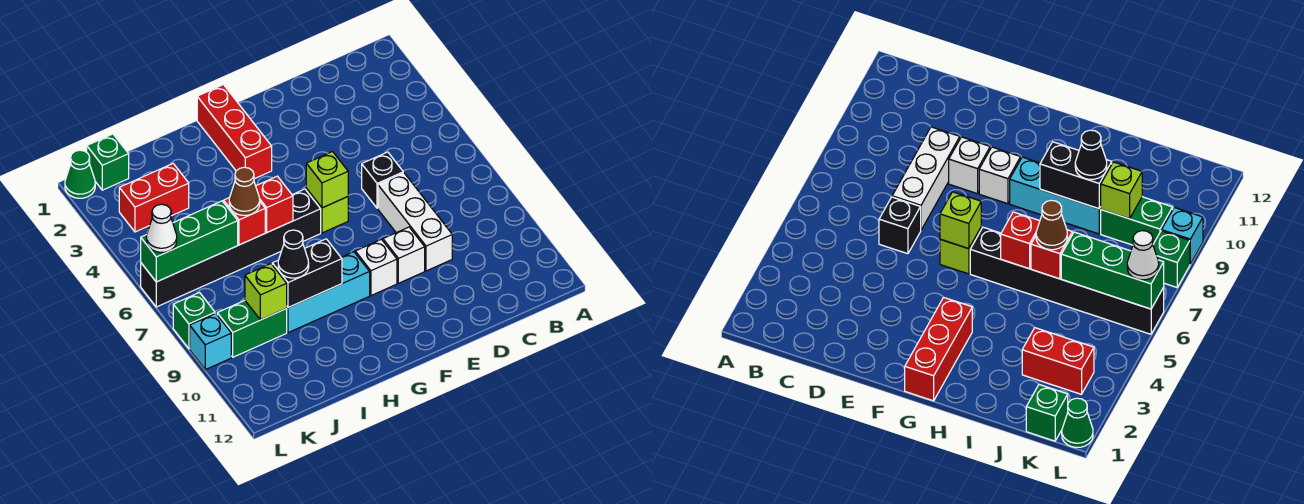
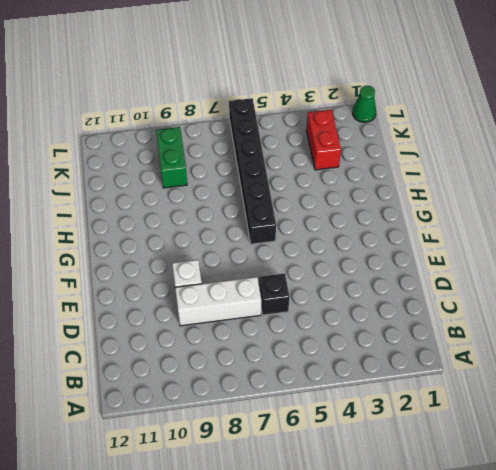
none -> lime brick F6 level 1
none -> white brick F9 level 1
none -> red brick G1:G3 level 1

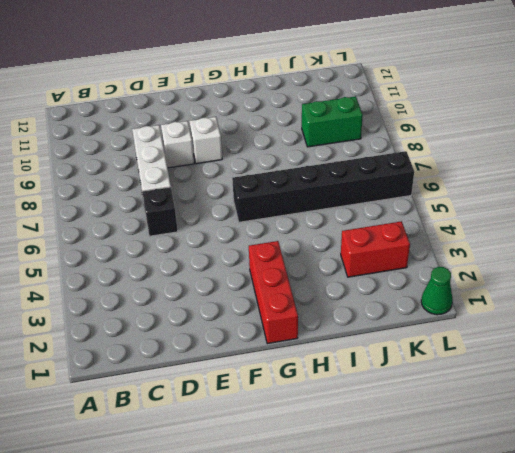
none -> lime brick F6 level 1
none -> cyan brick G9:I9 level 1
none -> green brick K1 level 1

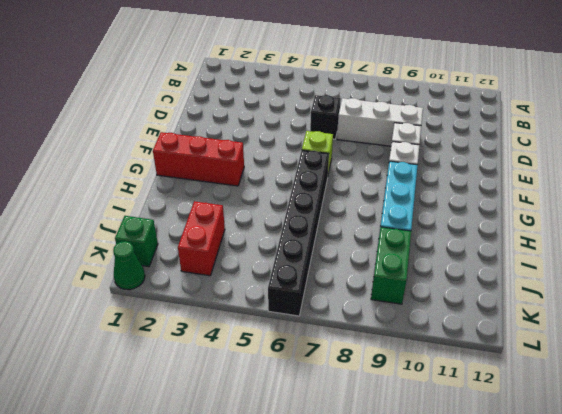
none -> green brick L8 level 1
none -> cyan brick L9 level 1
none -> lime brick F6 level 2

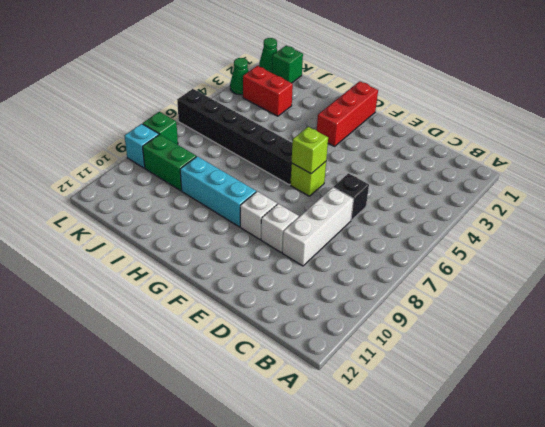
green cone L3 level 1 -> none
none -> red brick H6 level 2
none -> black brick H9:I9 level 2
none -> red brick I6 level 2

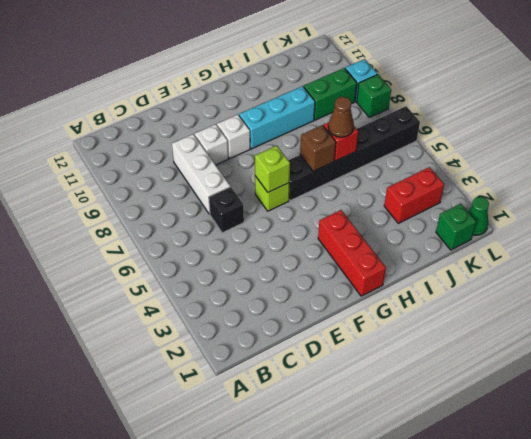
brown brick H6 level 2 -> red brick H6 level 2
none -> black brick H9:I9 level 2
none -> green brick J6:L6 level 2
none -> lime brick J9 level 2

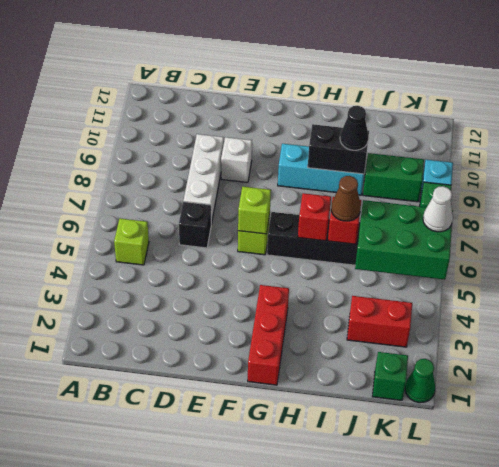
lime brick B5 level 1 -> lime brick J9 level 2
green brick J5:L6 level 2 -> green brick J6:L6 level 2
none -> white brick F9 level 1

